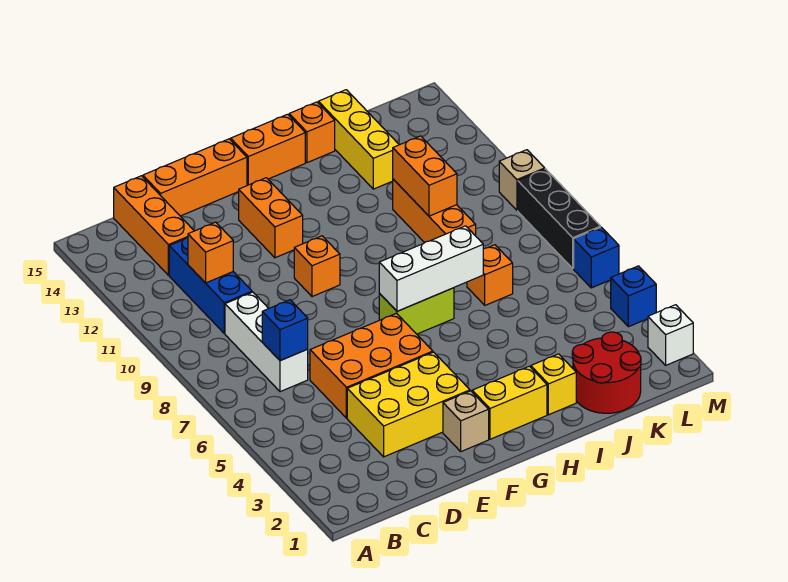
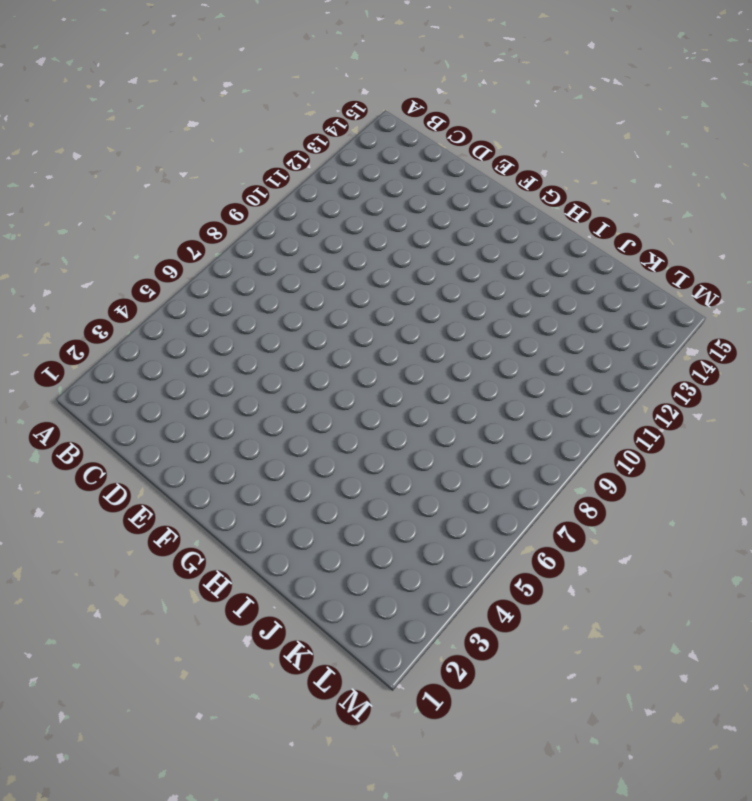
none -> white brick C7:C9 level 1
none -> blue brick C10:C12 level 1
none -> orange brick C13:C15 level 1

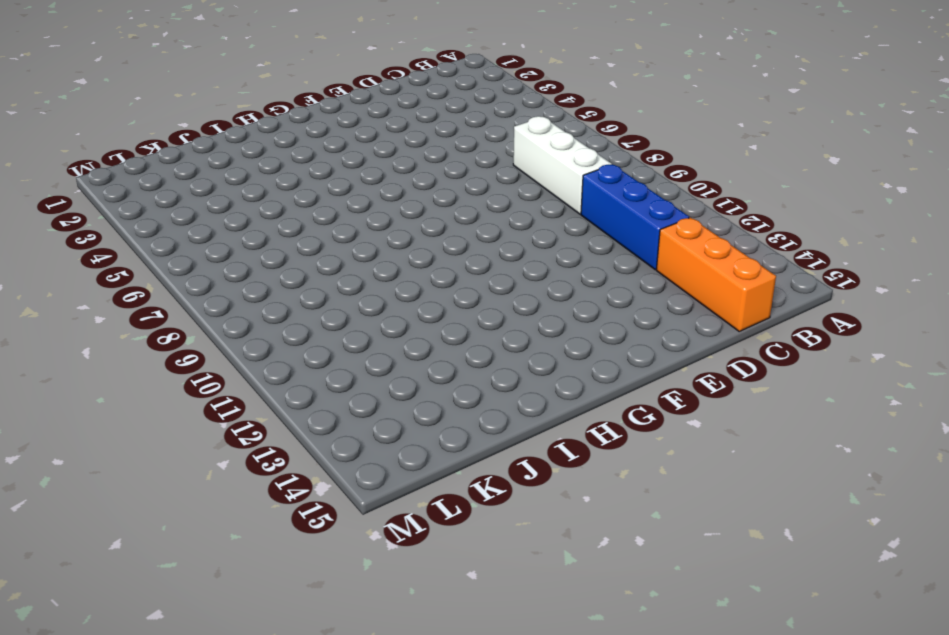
none -> yellow brick D3:F4 level 1
none -> orange brick D5:F6 level 1
none -> orange brick D15:F15 level 1

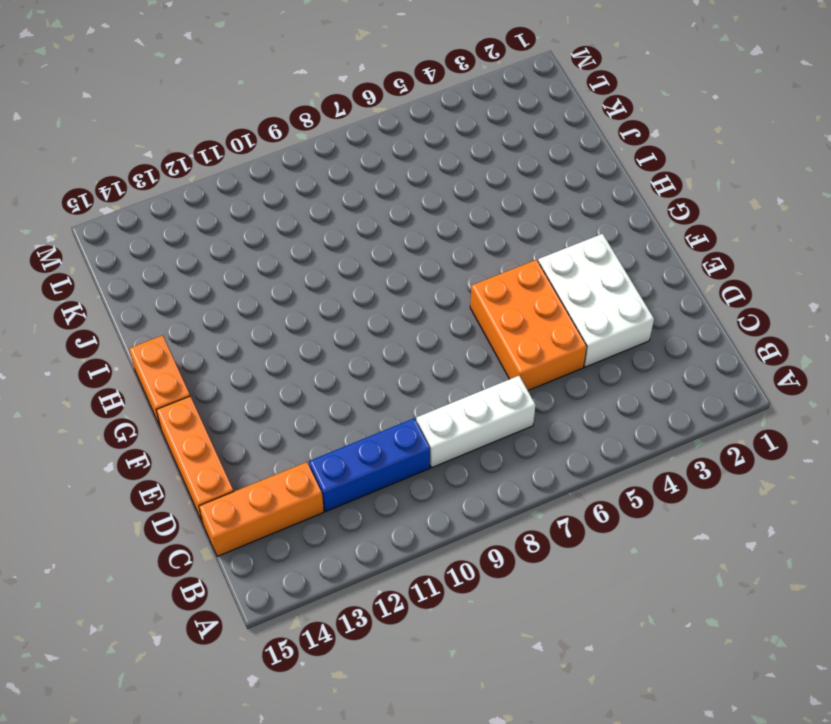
white brick D3:F4 level 1 -> yellow brick D3:F4 level 1
none -> tan brick F2 level 1
none -> orange brick F10 level 1
none -> orange brick F12:F13 level 1

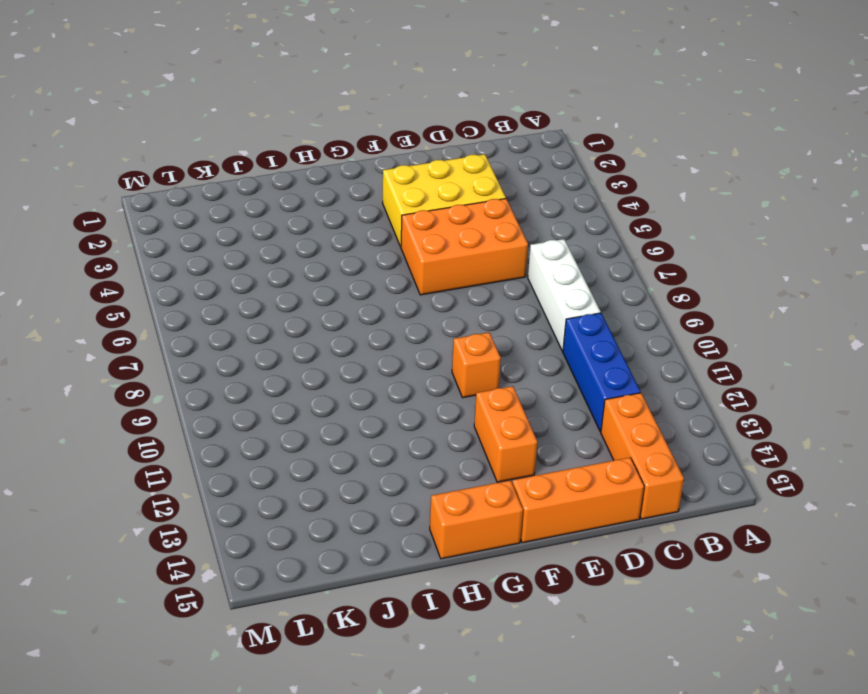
none -> tan brick F2 level 1
none -> yellow brick G2:H2 level 1
none -> lime brick G7:H7 level 1

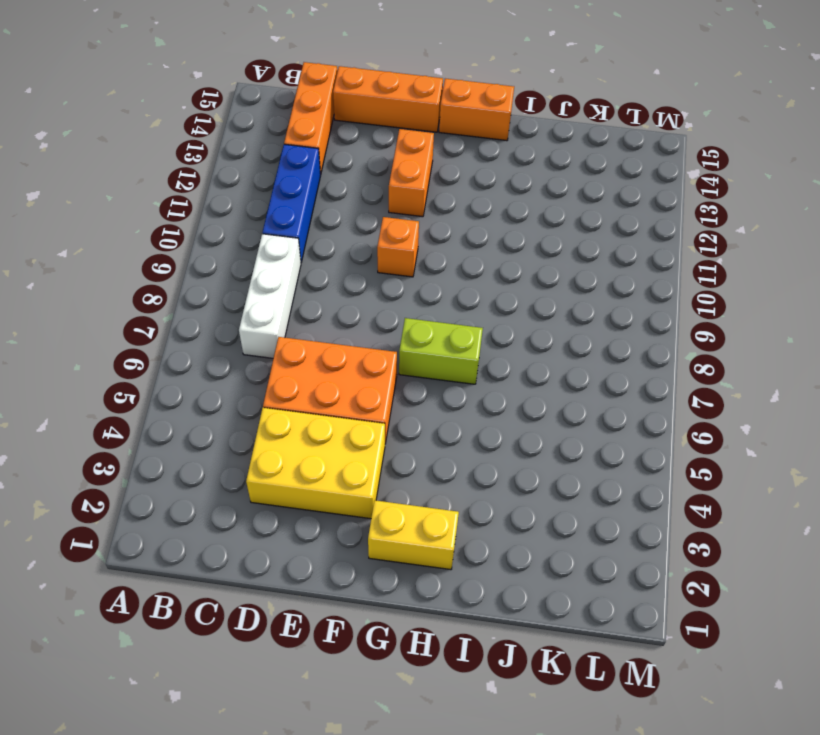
none -> tan brick F2 level 1
none -> yellow brick I2 level 1
none -> orange brick I15 level 1

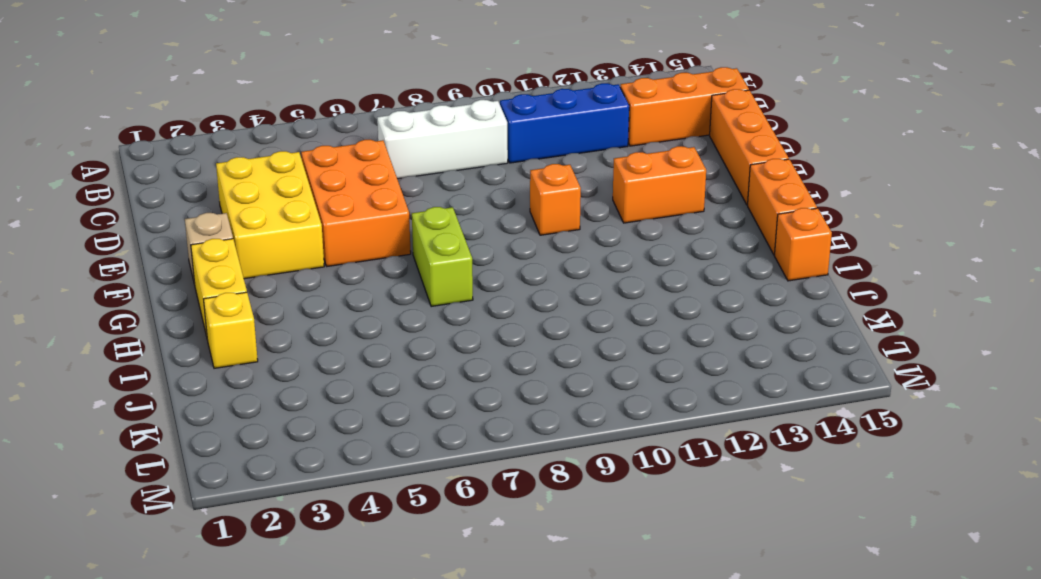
none -> red round brick J1:K2 level 1
none -> orange brick J7 level 1
none -> orange brick J9:J11 level 1

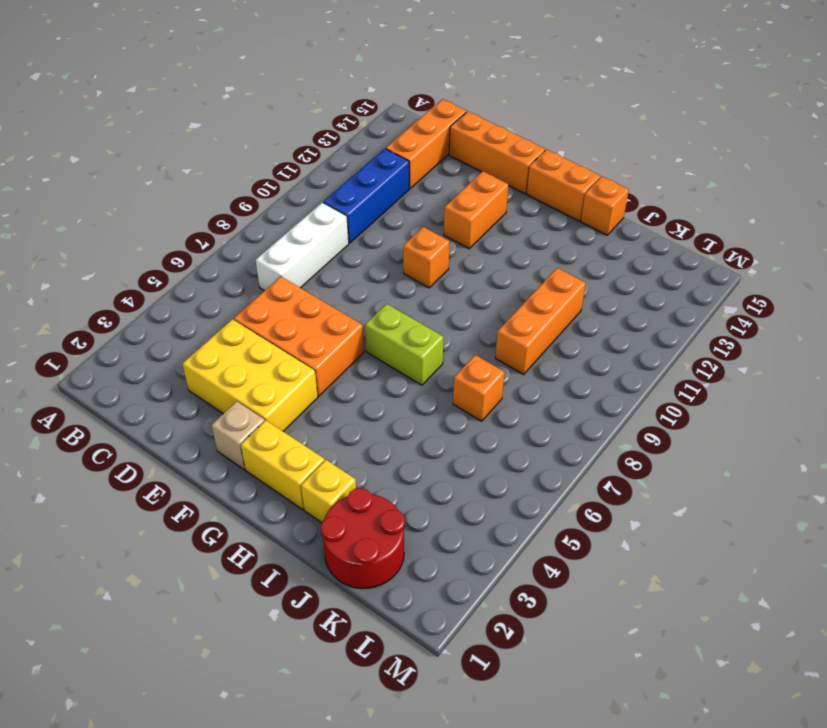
none -> yellow brick J13:J15 level 1
none -> white brick M2 level 1
none -> blue brick M4 level 1

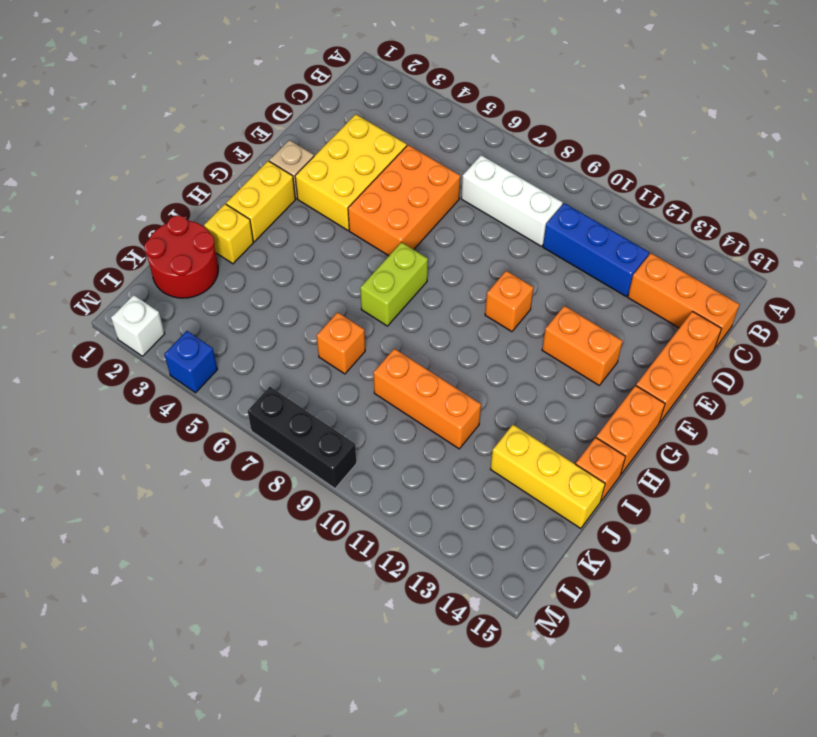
none -> blue brick M6 level 1
none -> tan brick M10 level 1
none -> blue brick C7 level 2

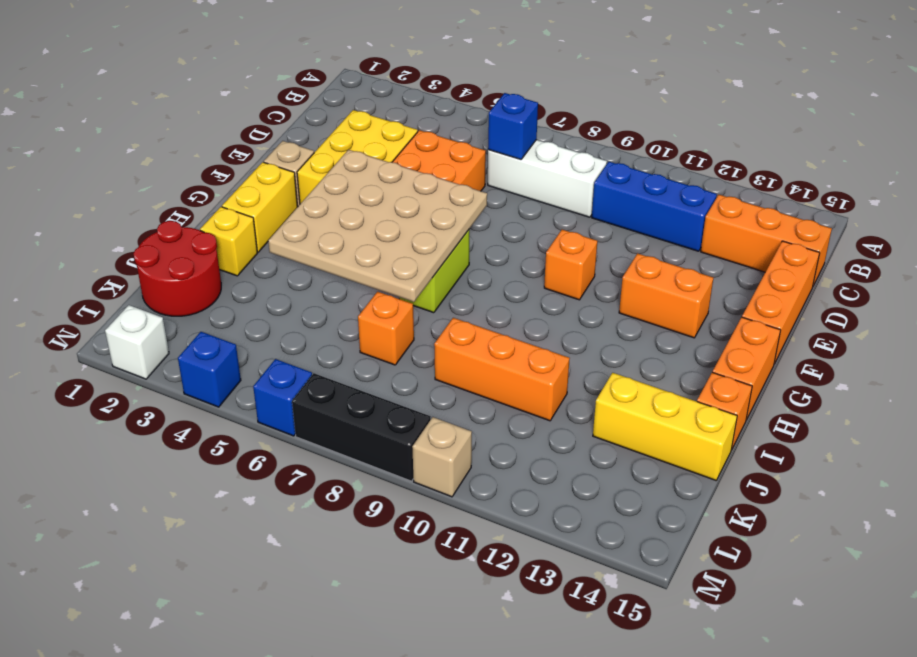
tan plate F4:I7 level 2 -> white brick G7:I7 level 2
none -> orange brick C11 level 2
none -> orange brick J10:J11 level 2

